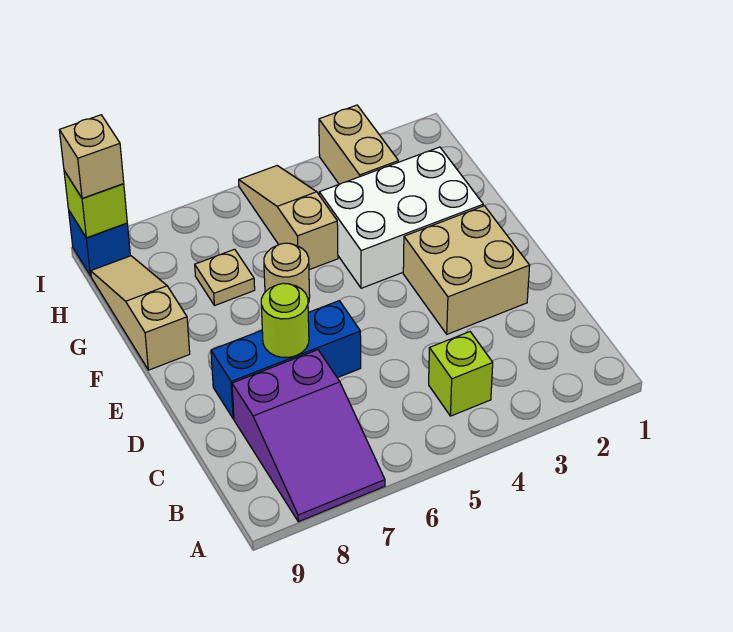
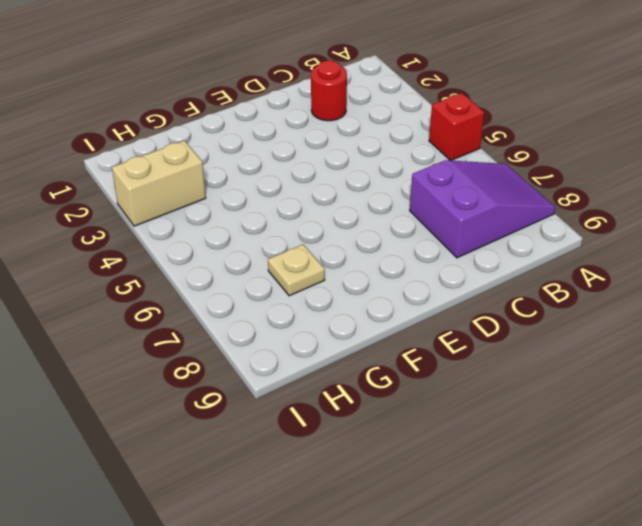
red brick A5 level 1 -> none
red round brick C2 level 1 -> none
none -> lime brick B4 level 1
none -> tan brick D2:E3 level 1
none -> blue brick D6:D8 level 1

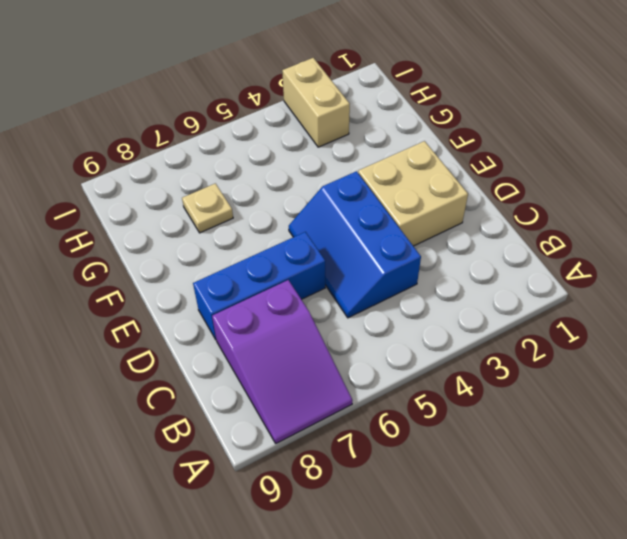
blue slope C4:E5 level 1 top 4 -> none
none -> lime brick B4 level 1
none -> white brick F2:G4 level 1
none -> tan round brick F6 level 1

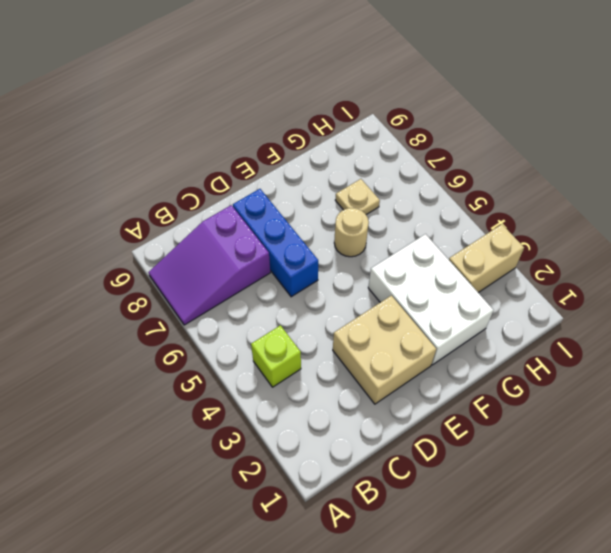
none -> tan slope F9:H9 level 1 top F
none -> tan slope G5:I5 level 1 top G
none -> blue brick I9 level 1

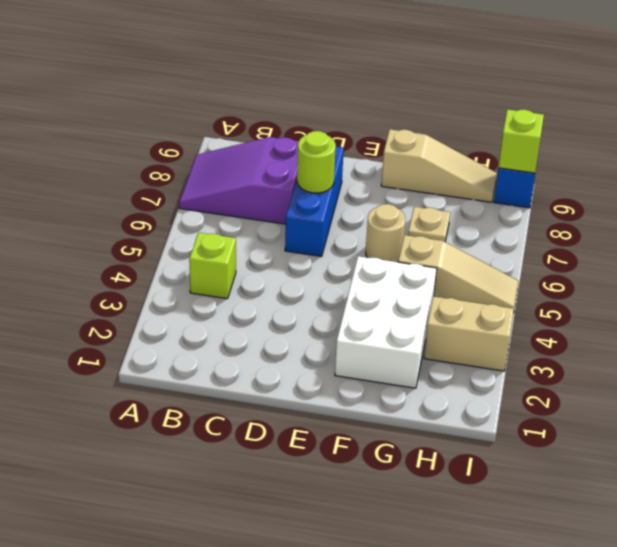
none -> tan brick D2:E3 level 1
none -> tan brick I9 level 3

